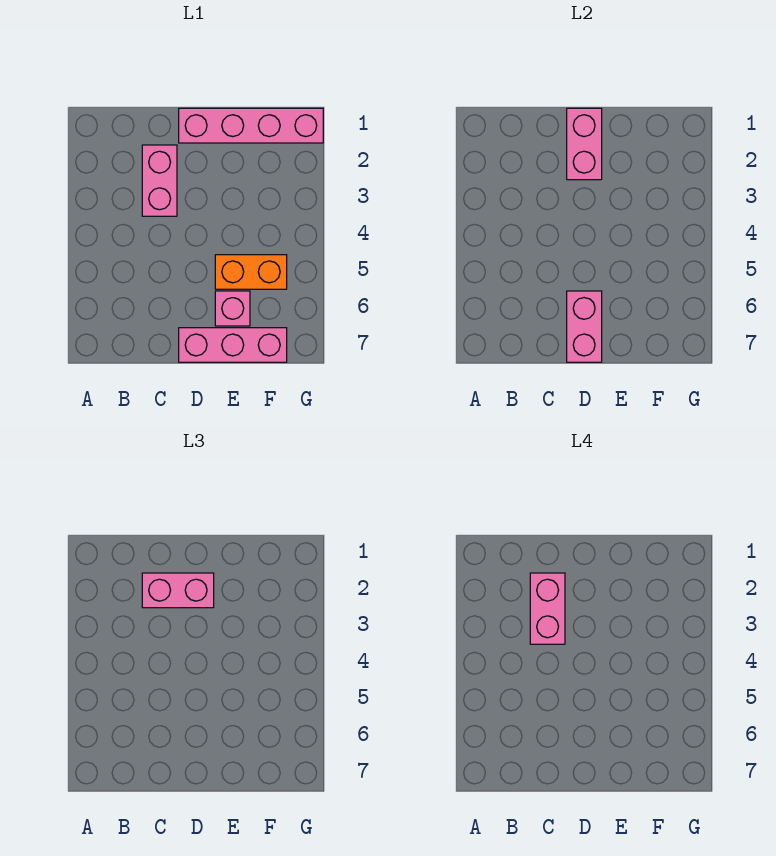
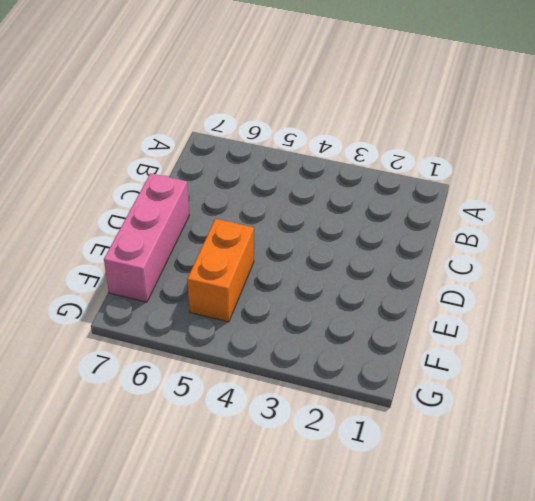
none -> pink brick C2:C3 level 1
none -> pink brick D1:G1 level 1

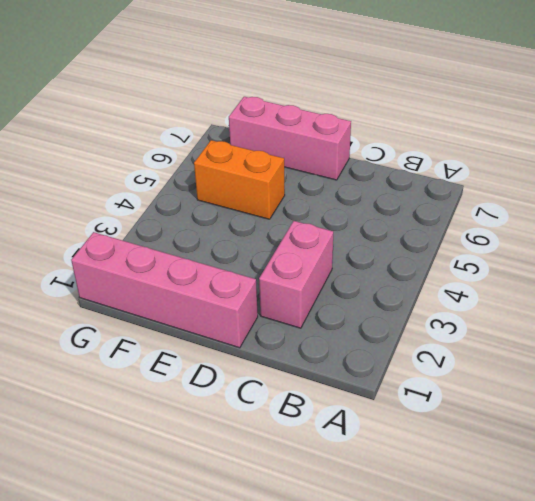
none -> pink brick E6 level 1
none -> pink brick D1:D2 level 2

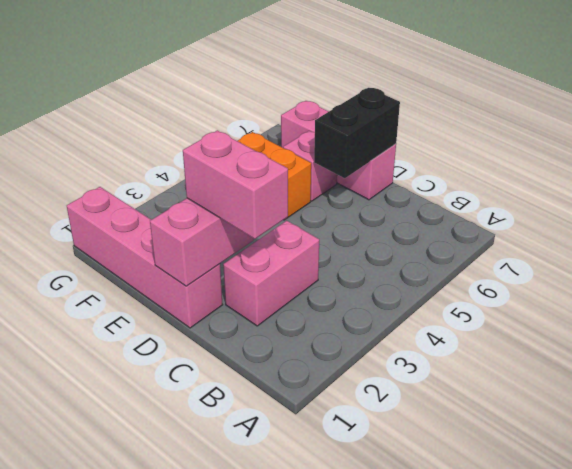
black brick D6:D7 level 2 -> pink brick D6:D7 level 2
none -> pink brick C2:C3 level 4

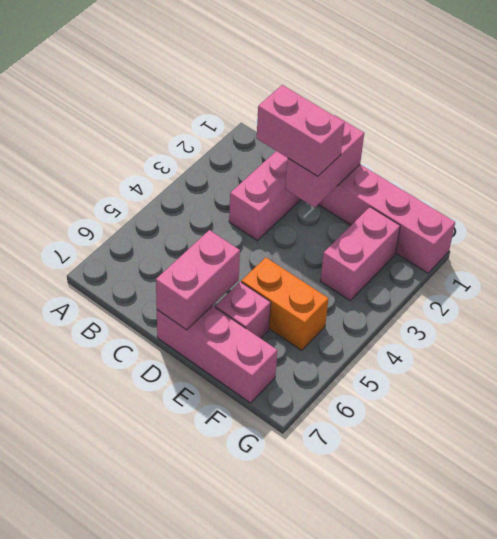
pink brick F2:F3 level 1 -> pink brick C2:C3 level 4

